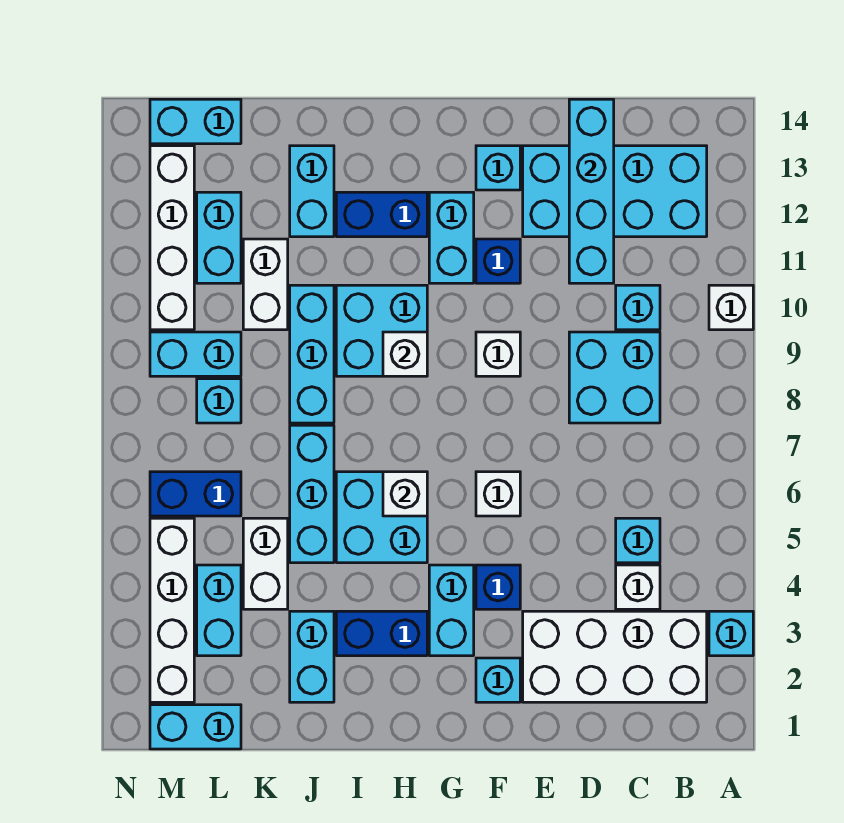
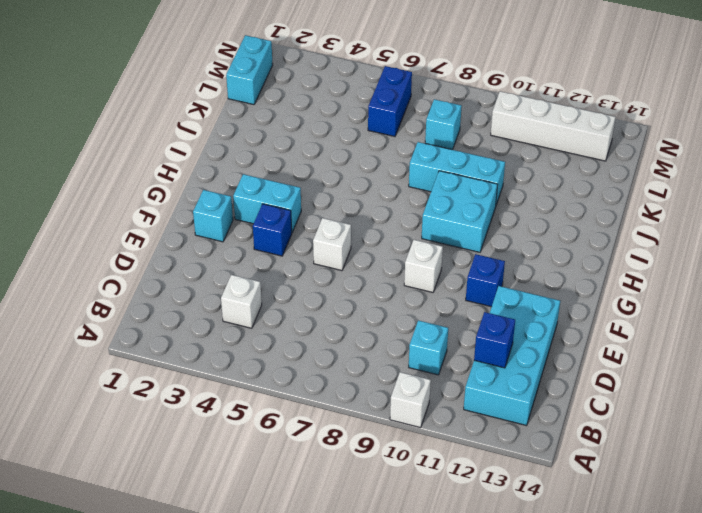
blue brick C12 level 2 -> none
none -> cyan brick A3 level 1
none -> white brick B2:E3 level 1
none -> cyan brick C5 level 1
none -> cyan brick C8:D9 level 1

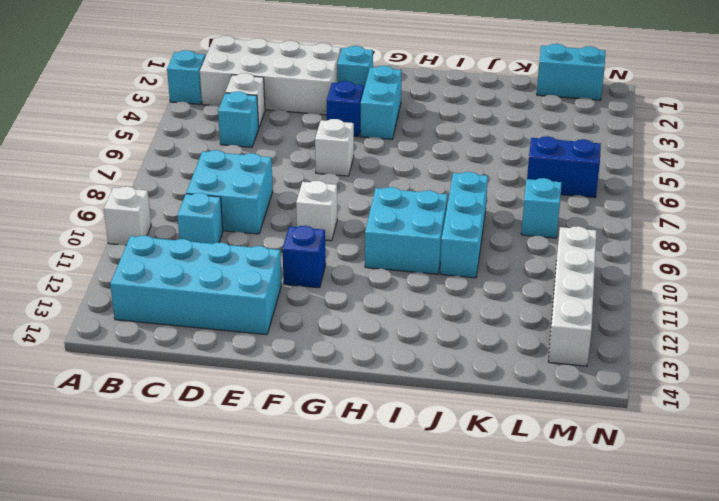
none -> cyan brick F13 level 1
none -> cyan brick G11:G12 level 1
none -> blue brick H3:I3 level 1
none -> cyan brick H5:I6 level 1

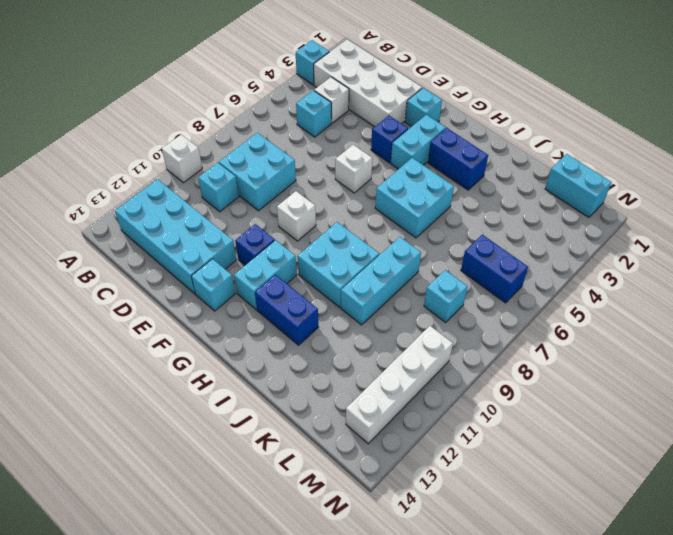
none -> cyan brick J2:J3 level 1
none -> cyan brick J5:J7 level 1
none -> cyan brick J12:J13 level 1
none -> white brick K4:K5 level 1

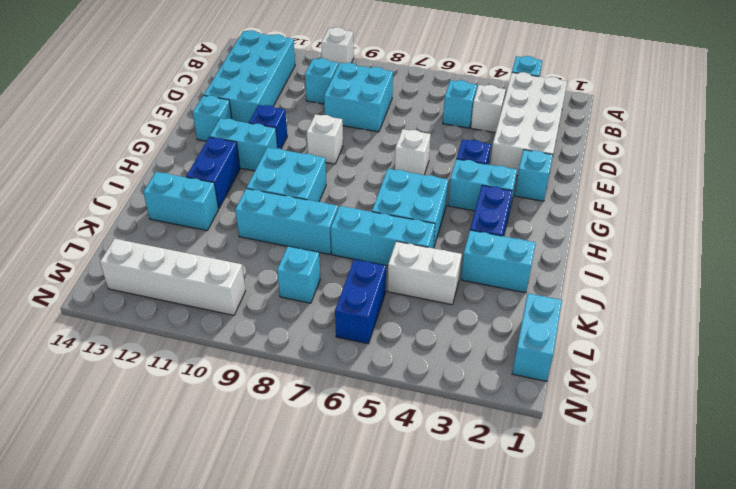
none -> white brick K10:K11 level 1
none -> cyan brick L3:L4 level 1
none -> cyan brick L9:M9 level 1
none -> cyan brick L11:L12 level 1

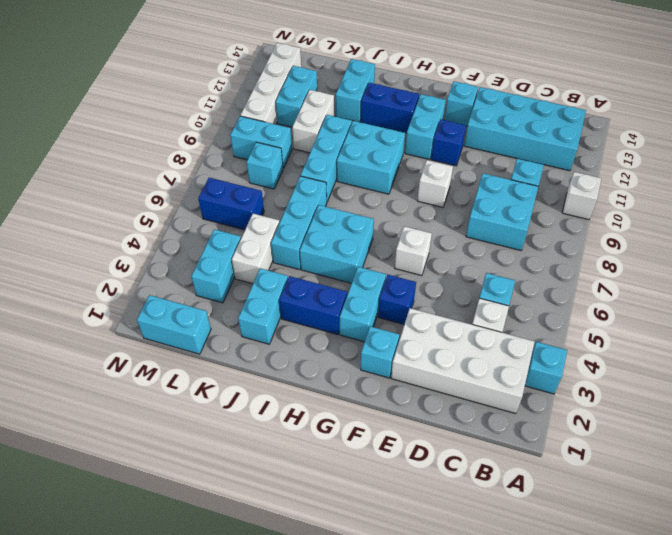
none -> cyan brick L14:M14 level 1
none -> white brick M2:M5 level 1
none -> cyan brick D11:D14 level 2
none -> white brick H6 level 2

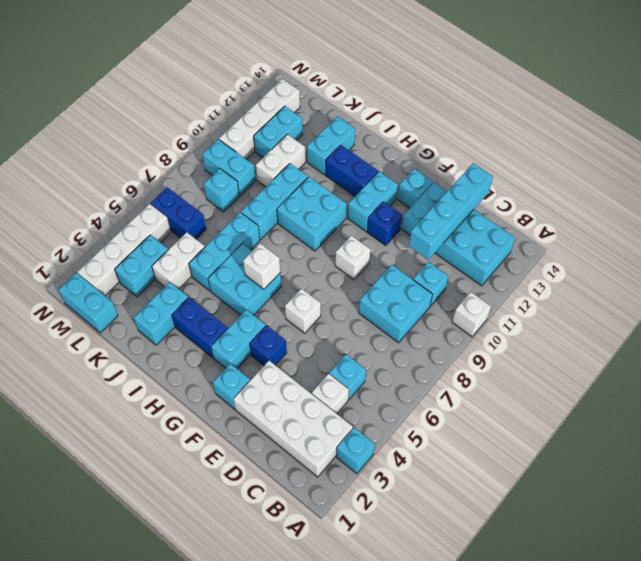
none -> cyan brick L14:M14 level 1
none -> white brick H9 level 2

